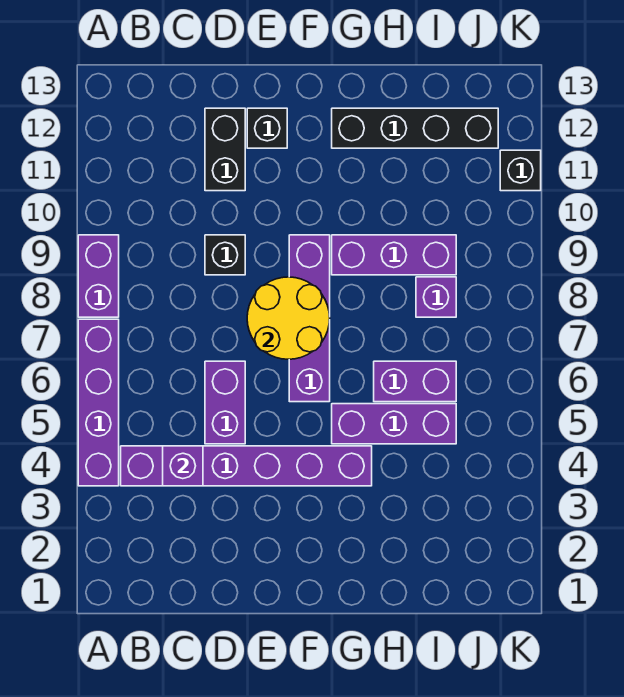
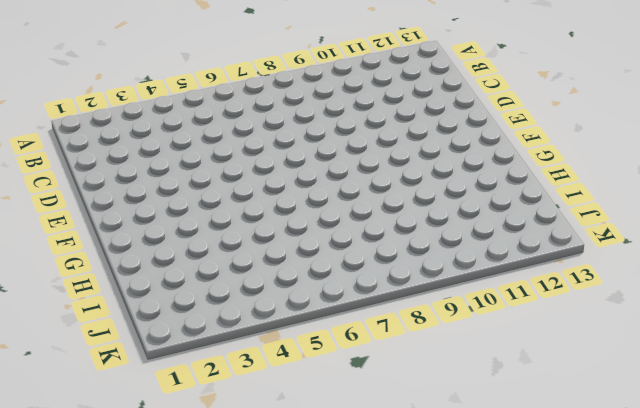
none -> purple brick A4:A7 level 1
none -> purple brick A8:A9 level 1
none -> purple brick B4:G4 level 1

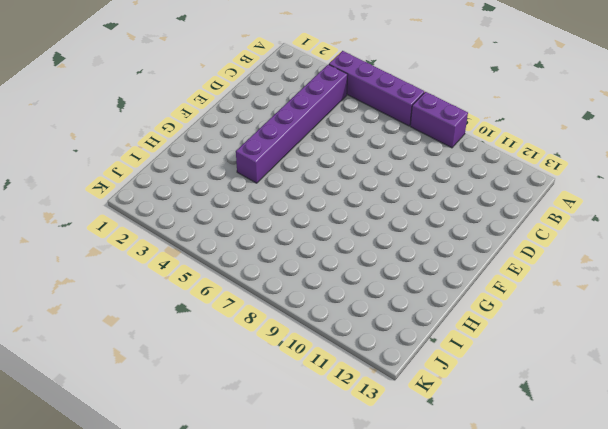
none -> purple brick D5:D6 level 1
none -> black brick D9 level 1
none -> black brick D11:D12 level 1

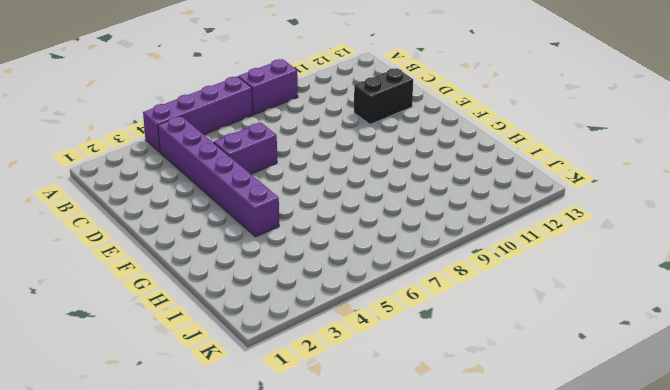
none -> black brick D9 level 1
none -> black brick E12 level 1
none -> purple brick F6:F9 level 1

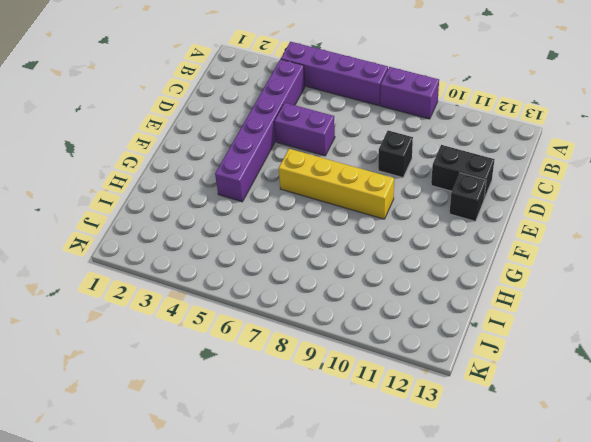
yellow brick F6:F9 level 1 -> purple brick F6:F9 level 1
none -> purple brick G5:I5 level 1
none -> purple brick G9:I9 level 1
none -> black brick G12:J12 level 1

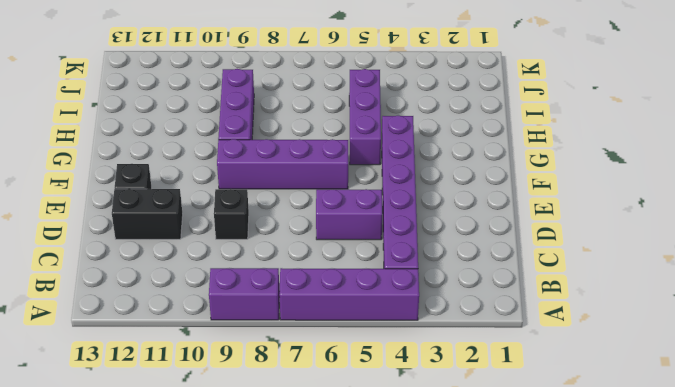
none -> black brick G12:J12 level 1
none -> purple brick H6:I6 level 1
none -> purple brick I8 level 1

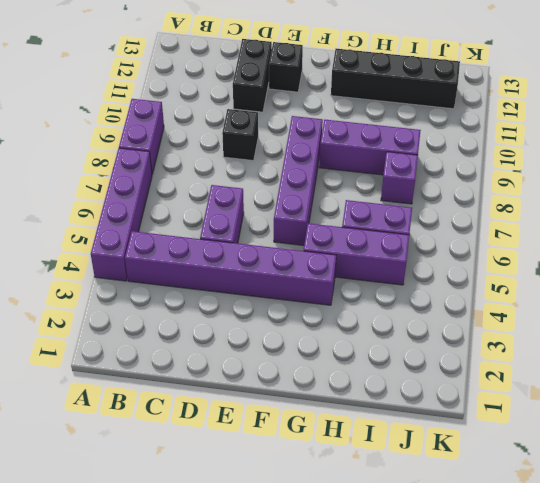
none -> black brick K11 level 1
none -> purple brick C4 level 2
none -> yellow round brick E7:F8 level 2

